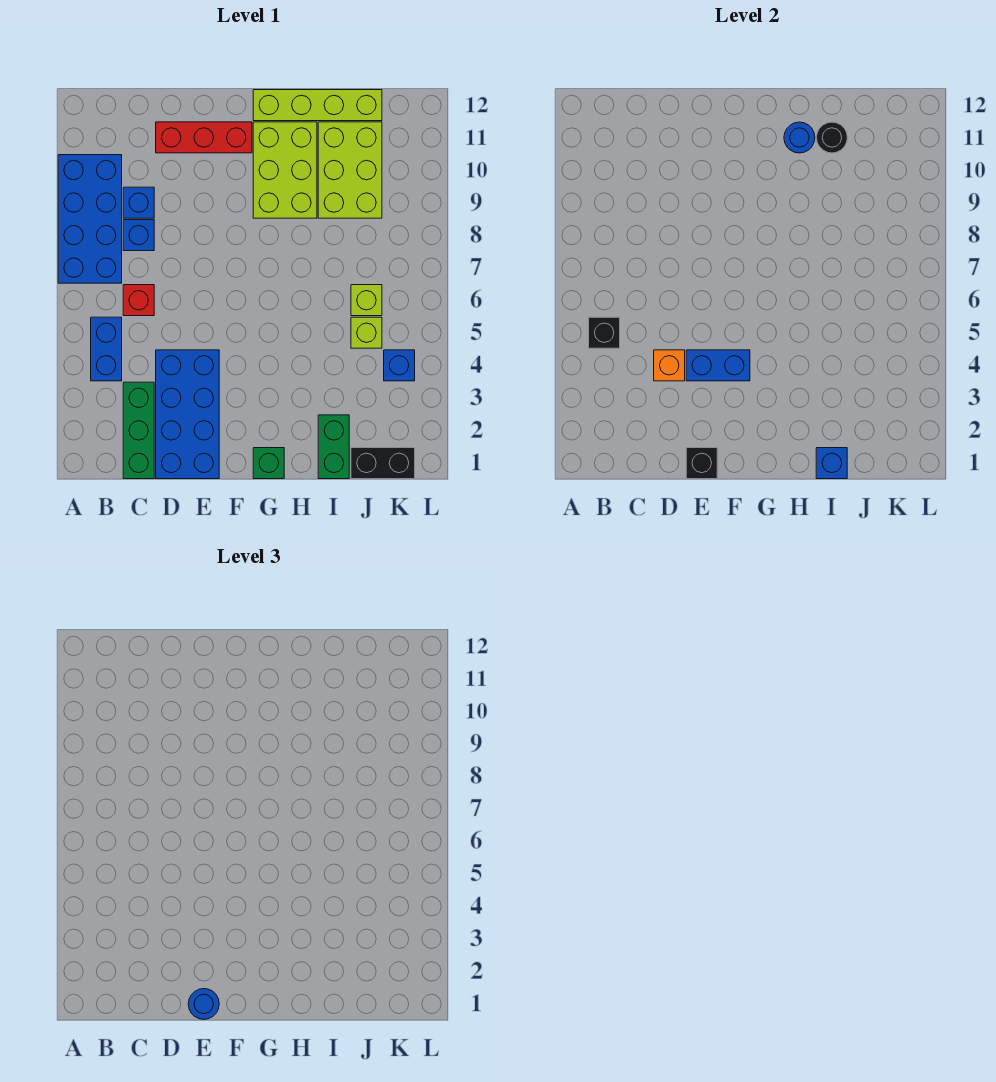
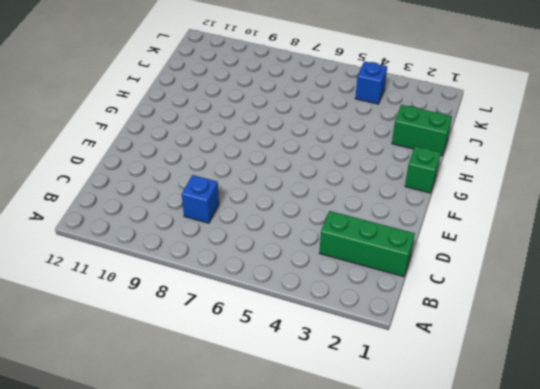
none -> blue brick A7:B10 level 1
none -> blue brick B4:B5 level 1
none -> red brick C6 level 1

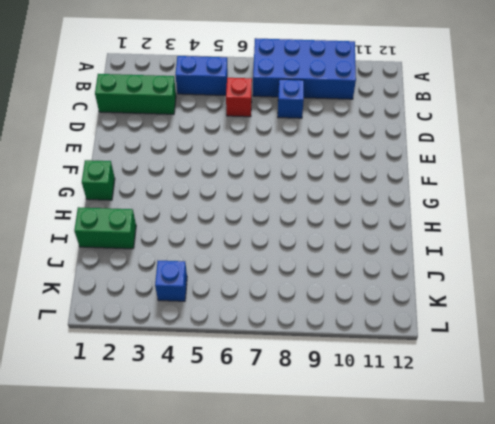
none -> blue brick C9 level 1
none -> blue brick D1:E4 level 1
none -> red brick D11:F11 level 1

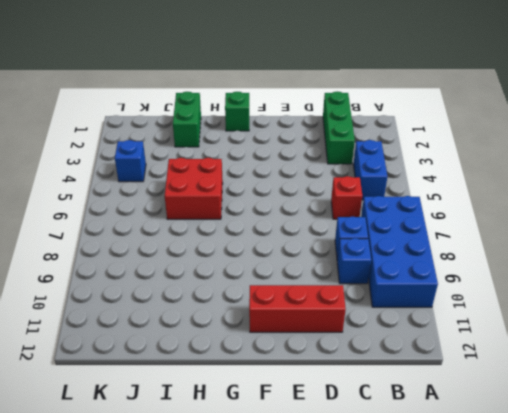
red brick H5:I6 level 1 -> none
none -> blue brick D1:E4 level 1
none -> lime brick G9:H11 level 1
none -> lime brick G12:J12 level 1

